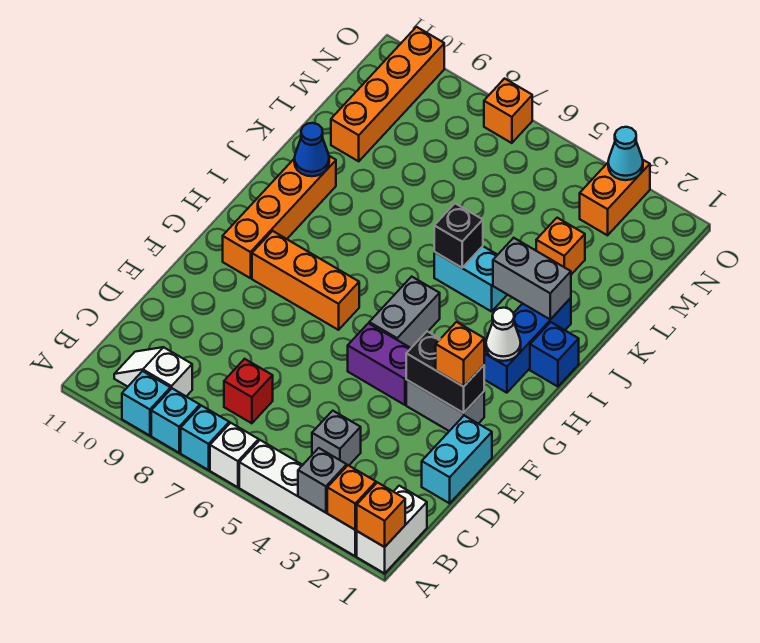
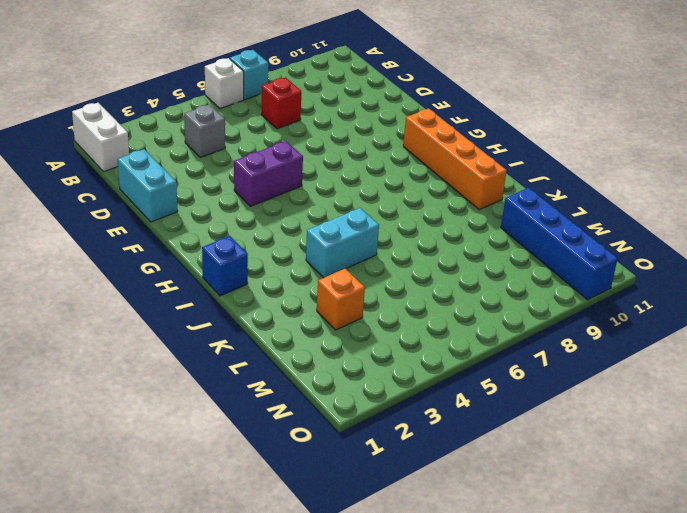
blue brick L10:O10 level 1 -> orange brick L10:O10 level 1
none -> white brick A2:A5 level 1
none -> cyan brick A8 level 1
none -> cyan brick A9 level 1
none -> white slope B9:B10 level 1 top 9

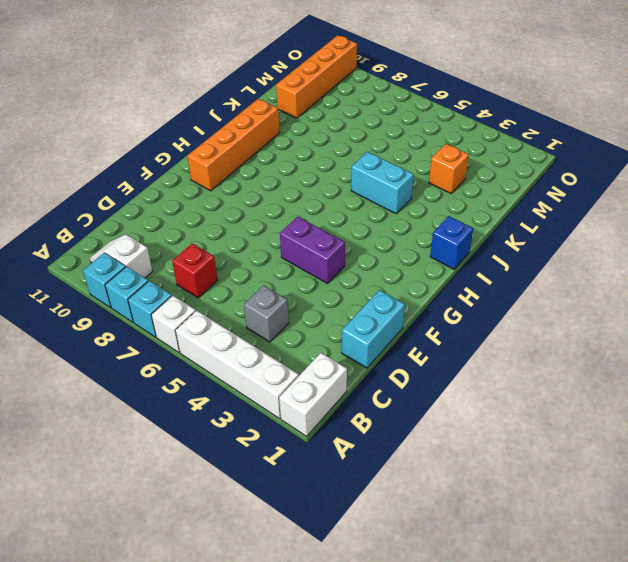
none -> grey brick F2:F3 level 1
none -> grey brick G5:H5 level 1
none -> orange brick G7:G9 level 1
none -> blue brick H2:J2 level 1

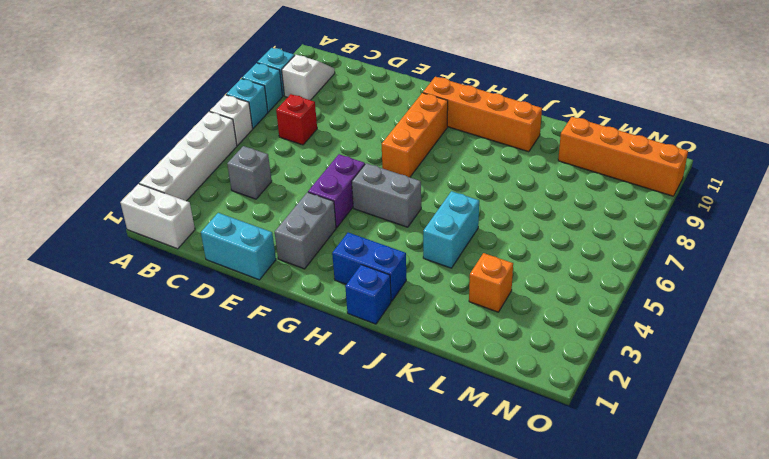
blue brick H2:I2 level 1 -> blue brick H2:J2 level 1
none -> orange brick N3:O3 level 1
none -> orange brick O7 level 1
none -> orange brick A1 level 2
none -> orange brick A2 level 2

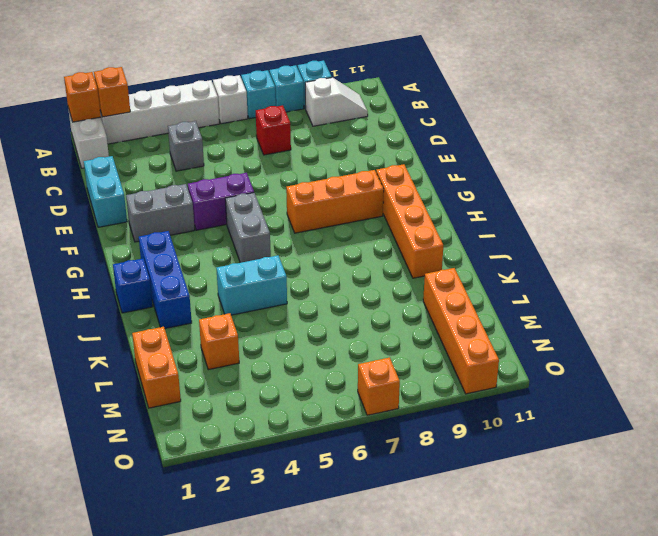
orange brick L1:M1 level 1 -> orange brick N3:O3 level 1
none -> grey brick A3 level 2
none -> black brick F2:F3 level 2
none -> white cone H2 level 2
none -> grey brick J2:J3 level 2

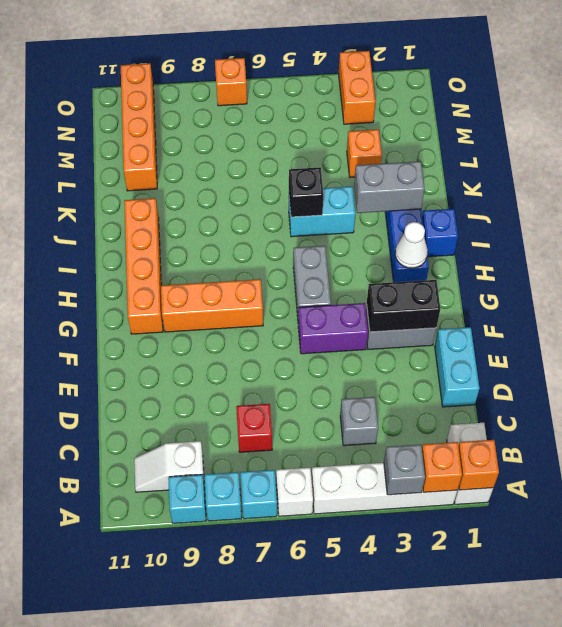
none -> blue cone J10 level 2
none -> cyan cone O3 level 2
none -> orange brick F2 level 3

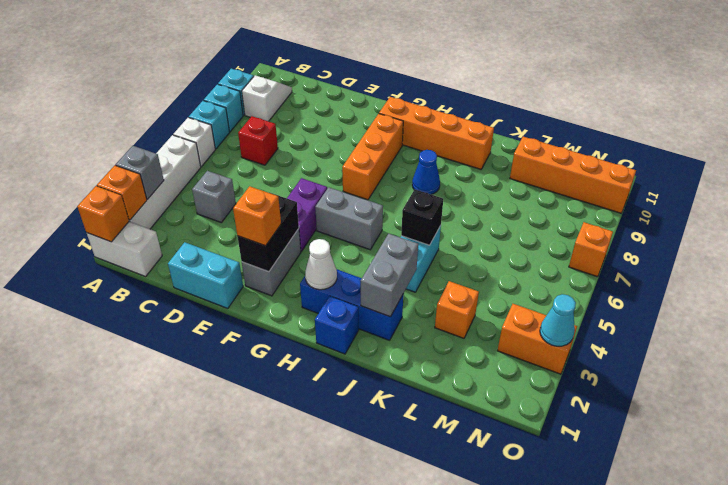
blue cone I8 level 1 -> blue cone J10 level 2

